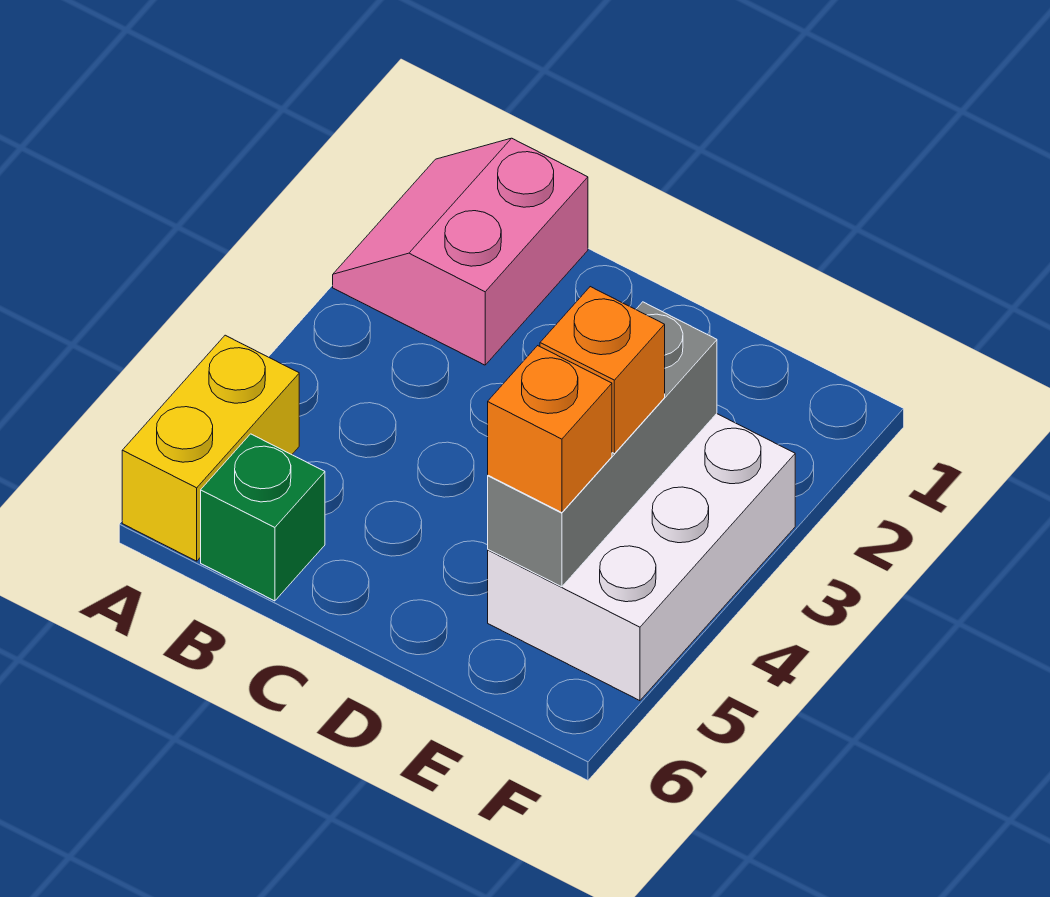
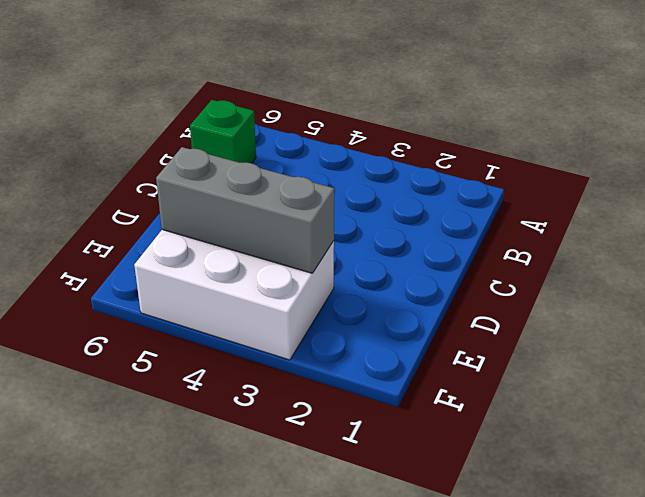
none -> pink slope A1:B2 level 1 top B
none -> yellow brick A5:A6 level 1

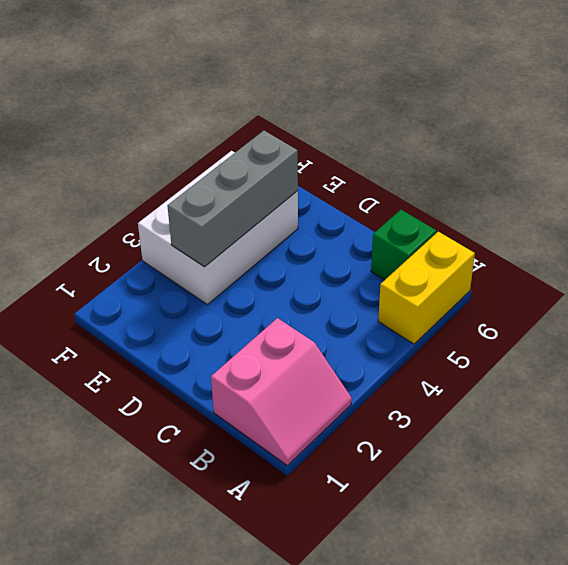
none -> orange brick E4 level 3
none -> orange brick E5 level 3

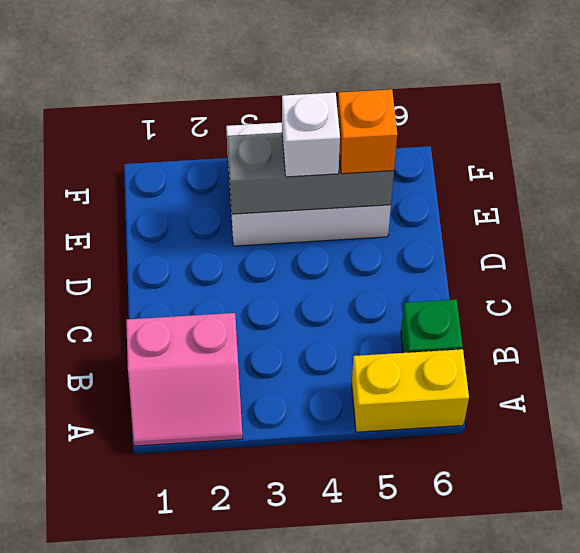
white brick E4 level 3 -> orange brick E4 level 3

